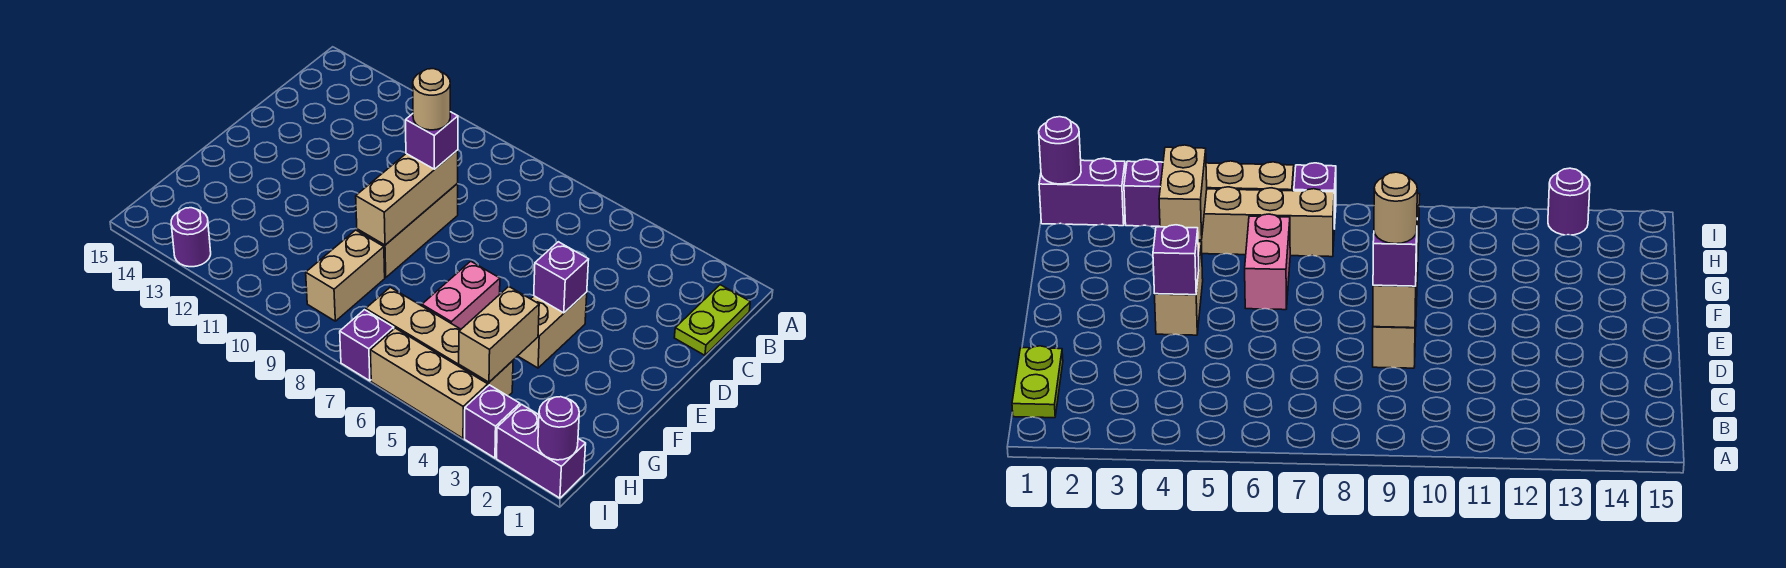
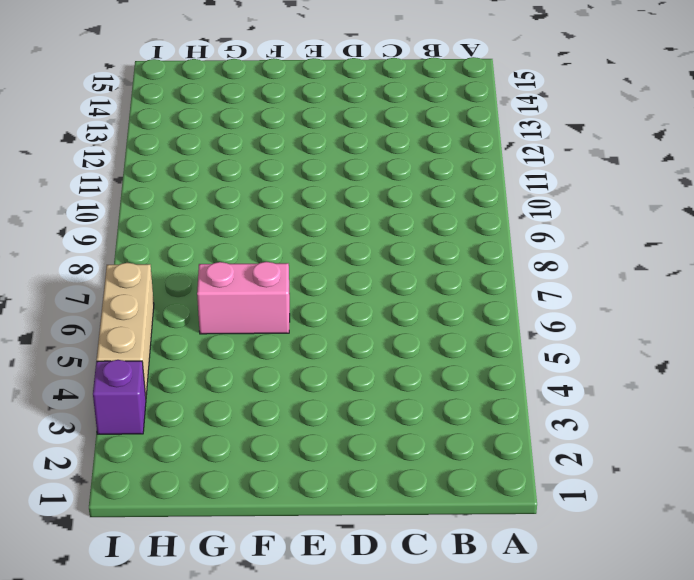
none -> lime plate B1:C1 level 1
none -> tan brick D9:F9 level 1
none -> tan brick E4:F4 level 1

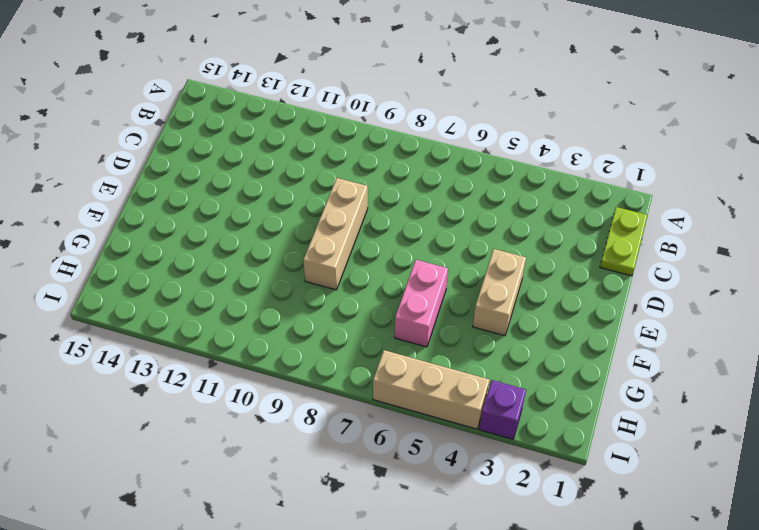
none -> tan brick G9:H9 level 1
none -> tan brick H4:H7 level 1
none -> purple brick I1:I2 level 1

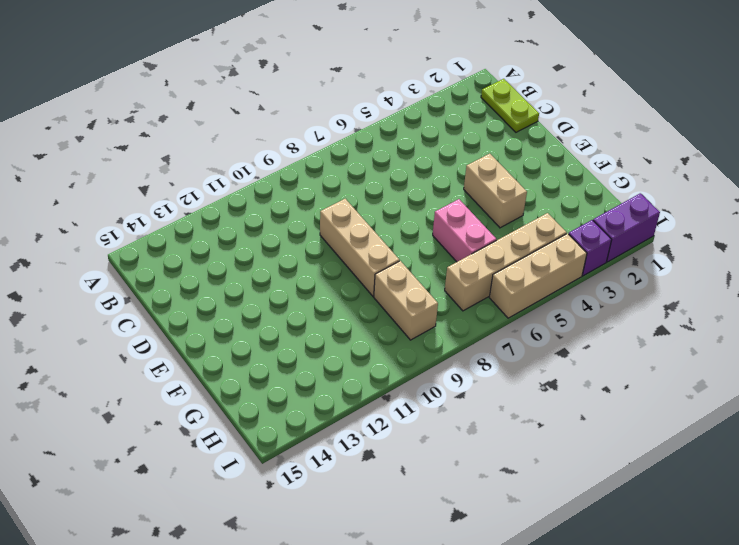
none -> purple brick I7 level 1
none -> purple round brick I13 level 1
none -> tan brick D9:F9 level 2

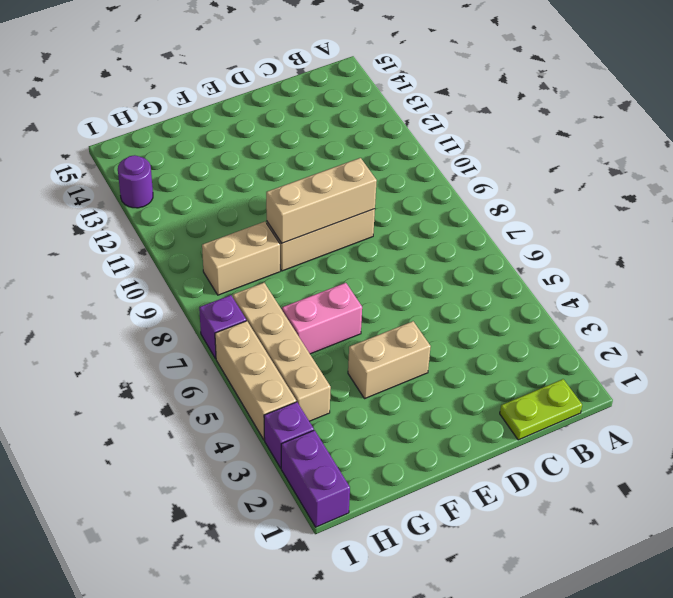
none -> purple brick E4 level 2
none -> tan brick G4:H4 level 2
none -> purple round brick I1 level 2

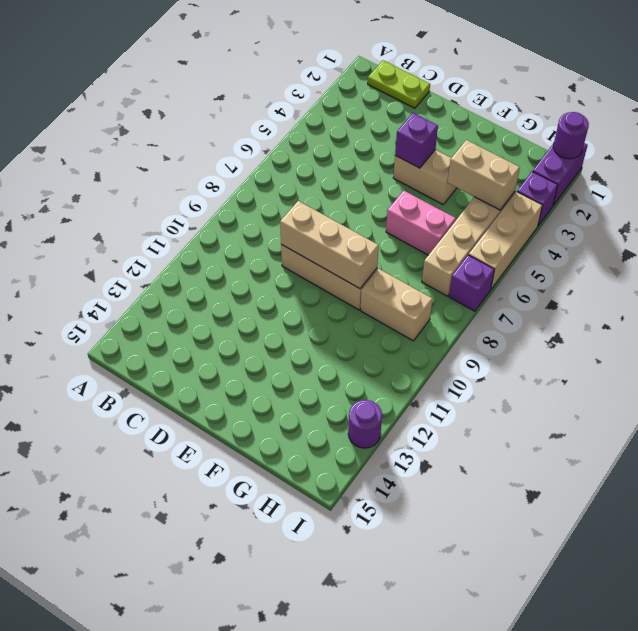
none -> purple brick D9 level 3
none -> tan round brick D9 level 4

